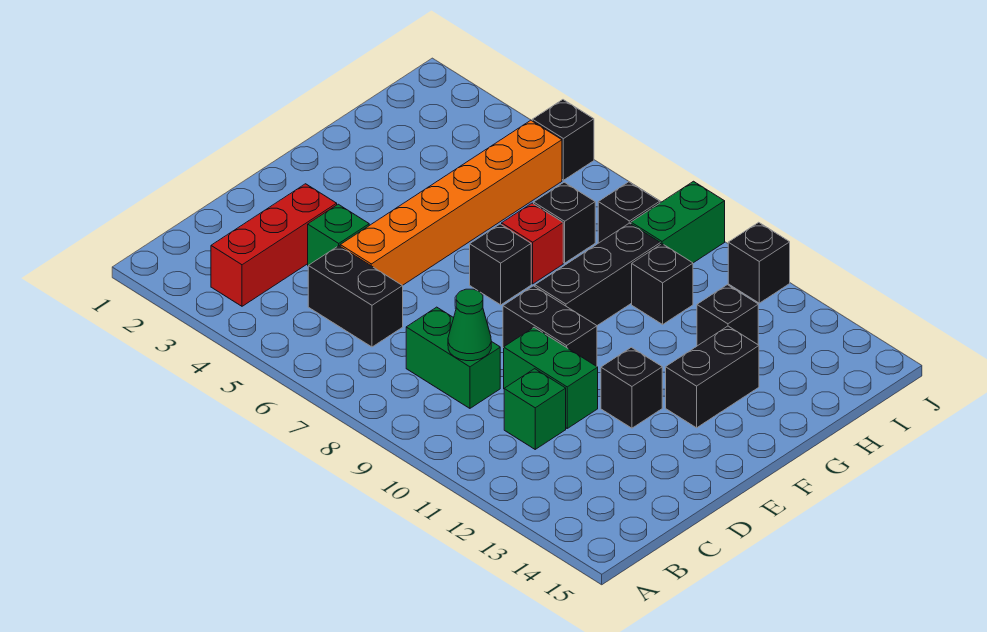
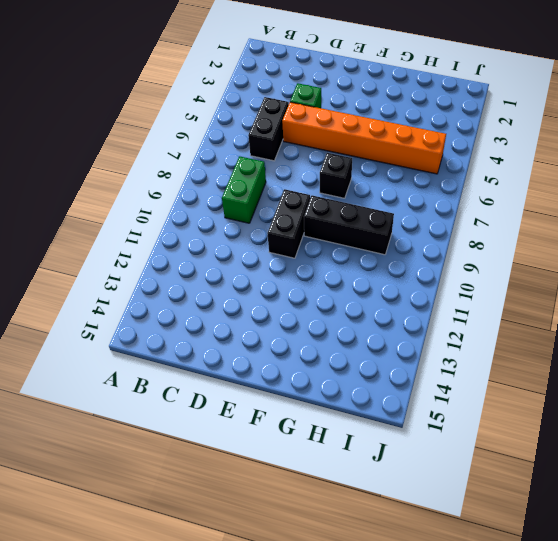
none -> red brick B3:D3 level 1
none -> green brick C11 level 1
none -> green brick D10:D11 level 1

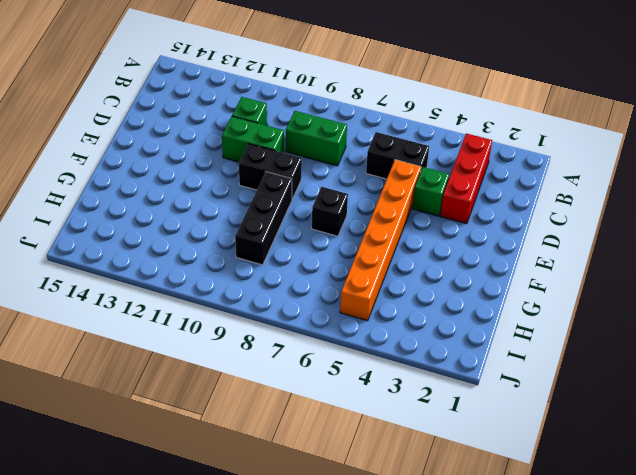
none -> black brick E12 level 1
none -> black brick F13:G13 level 1
none -> red brick G7 level 1

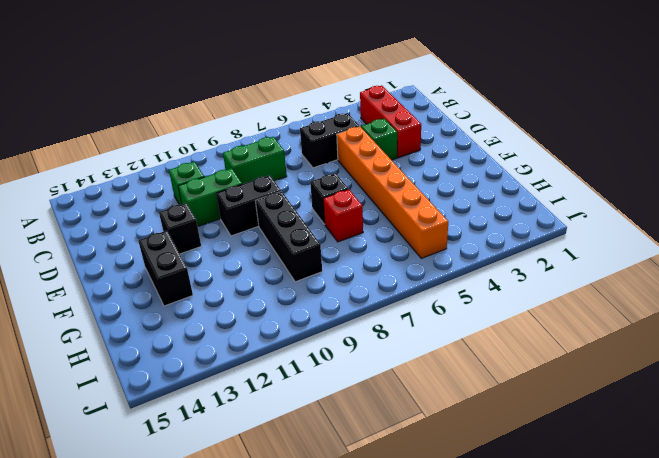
none -> black brick H7 level 1
none -> black brick H10 level 1
none -> black brick H12 level 1

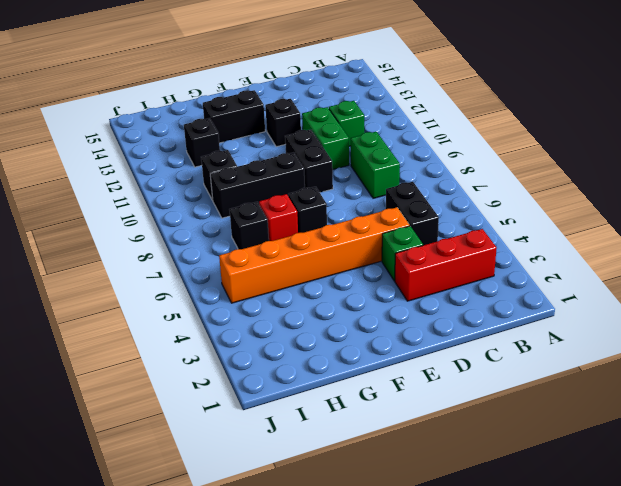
none -> black brick I8 level 1
none -> green brick I9:J9 level 1
none -> black brick J5 level 1

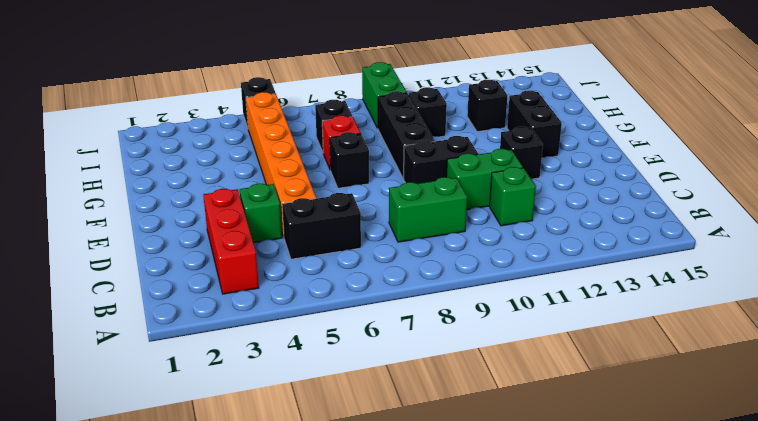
none -> black brick I8 level 1
none -> black brick J11 level 1
none -> green cone C9 level 2

